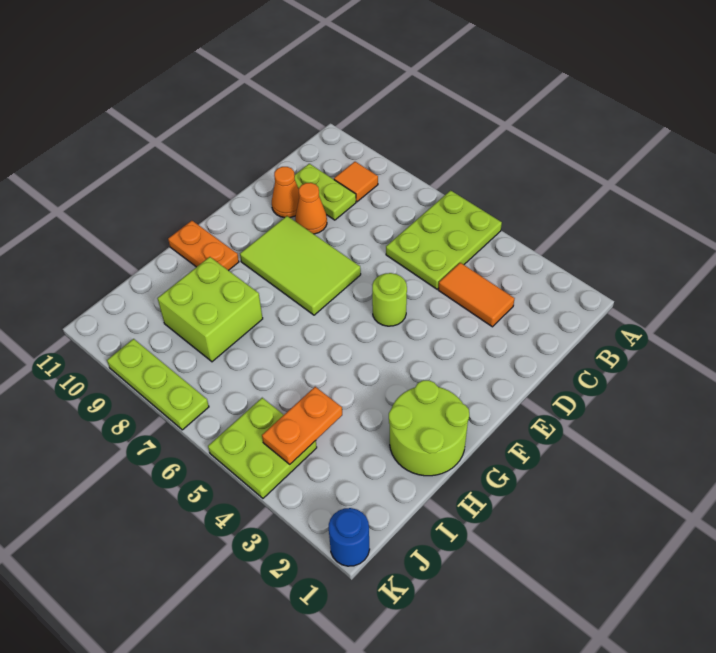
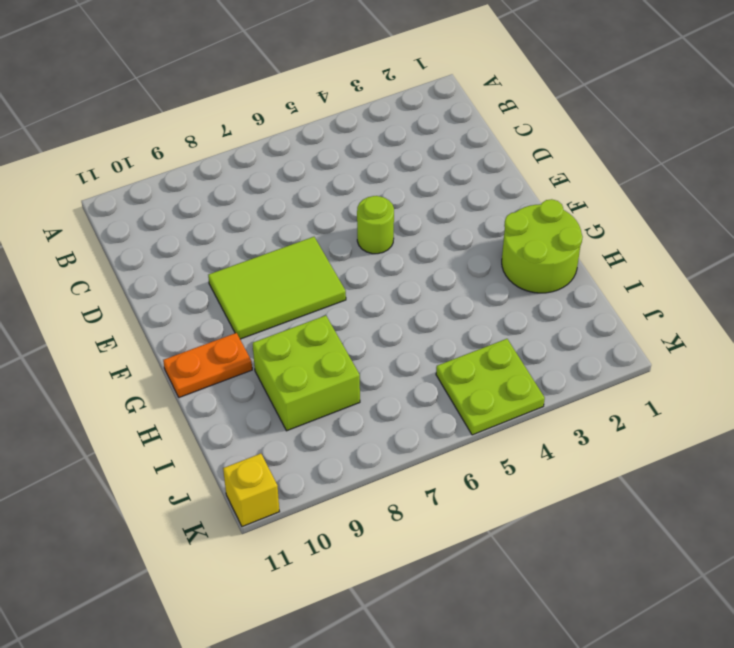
yellow brick K11 level 1 -> none
none -> lime plate A5:C6 level 1
none -> orange tile B9 level 1
none -> orange tile C3:C4 level 1

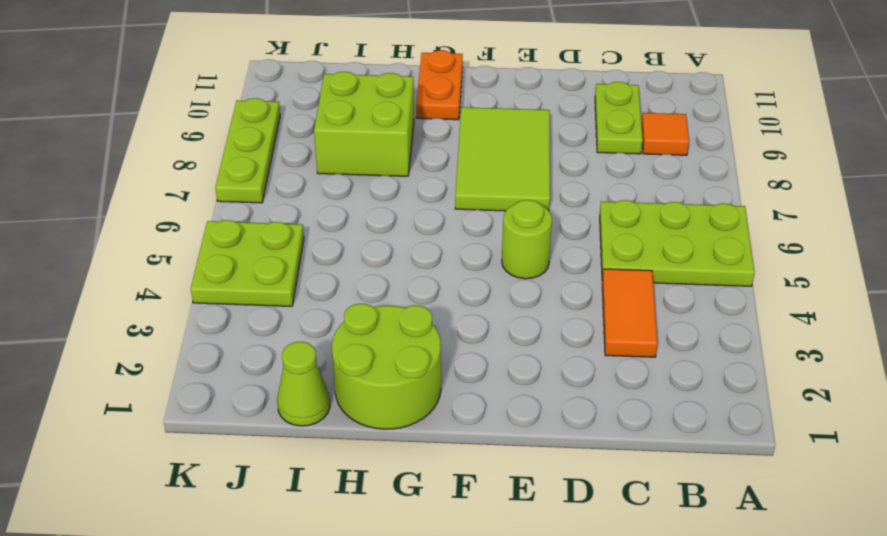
lime cone I1 level 1 -> none
none -> orange cone D9 level 1
none -> orange cone D10 level 1
none -> blue round brick K1 level 1

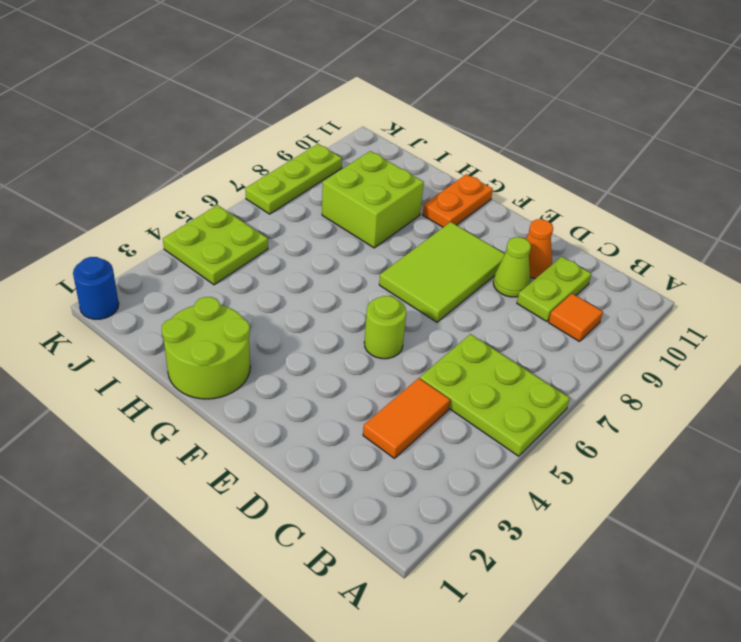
lime cone D9 level 1 -> orange cone D9 level 1
none -> orange plate I4:J4 level 2

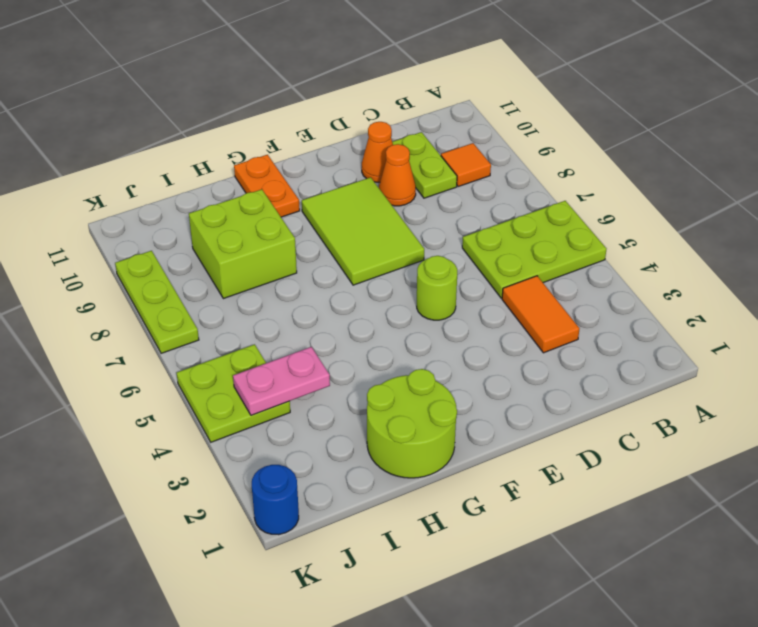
pink plate I4:J4 level 2 -> orange plate I4:J4 level 2

